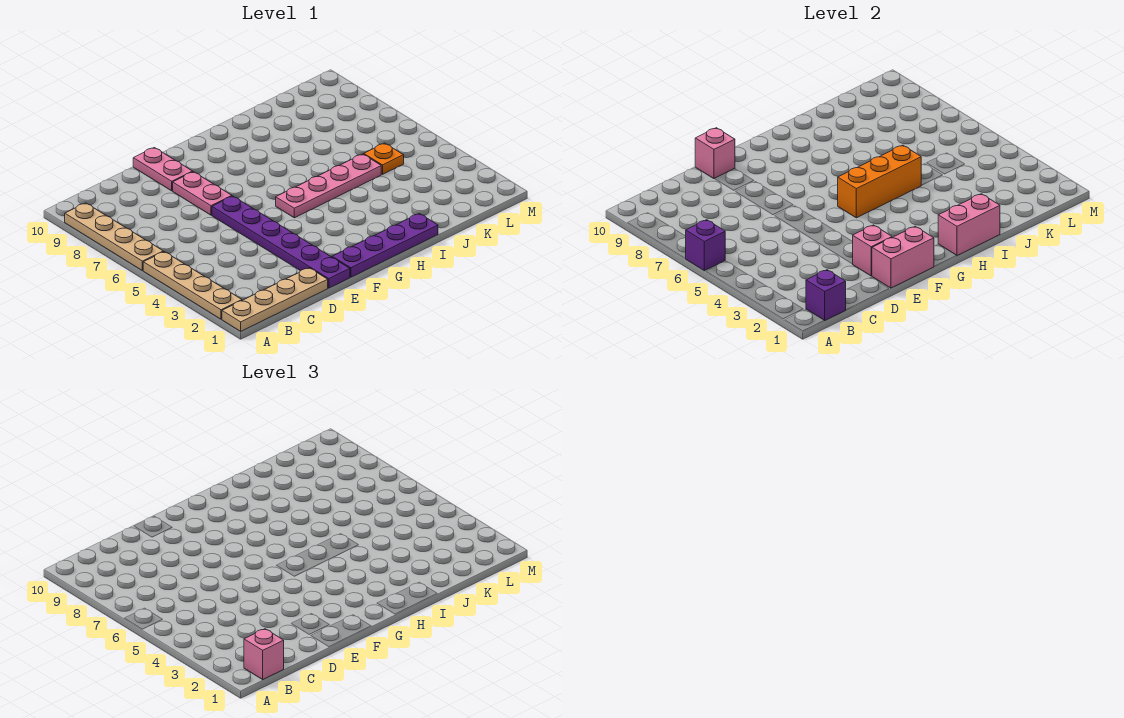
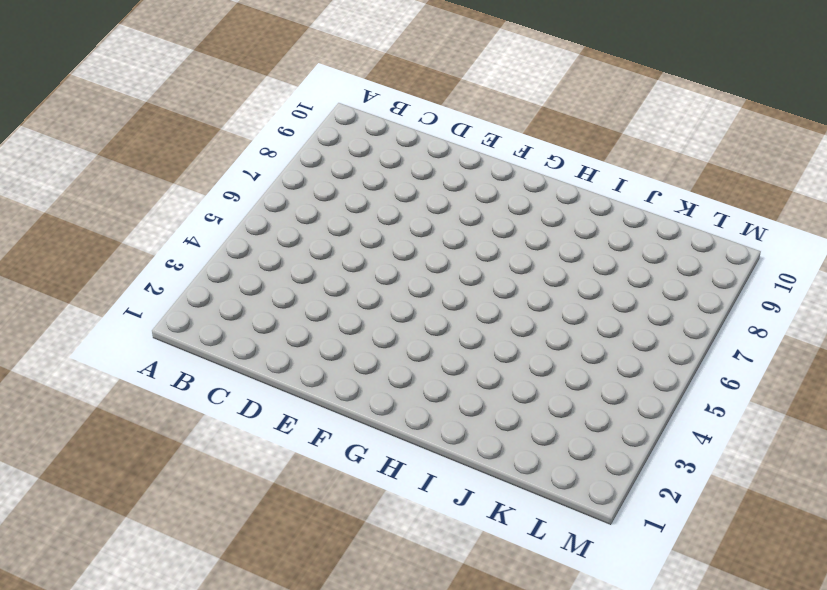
none -> tan plate A1:D1 level 1
none -> tan plate A2:A5 level 1
none -> tan plate A6:A9 level 1

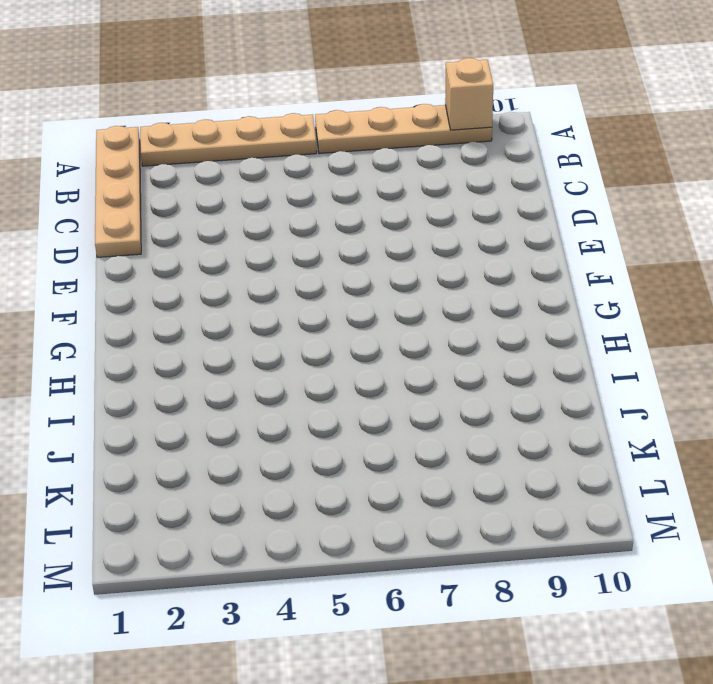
tan brick A9 level 2 -> none
none -> purple plate E1:E6 level 1
none -> pink plate E7:E8 level 1
none -> pink plate E9:E10 level 1

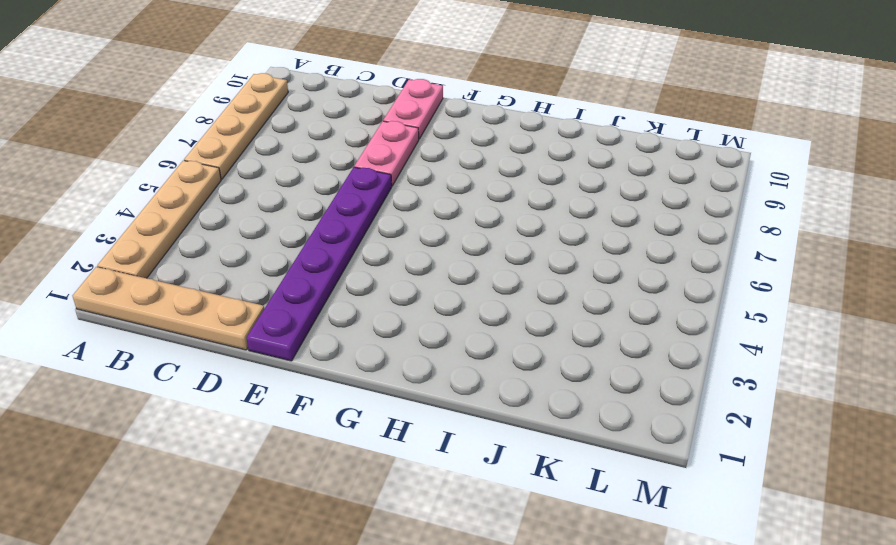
none -> purple plate F1:I1 level 1
none -> pink plate G5:J5 level 1
none -> orange plate K5 level 1

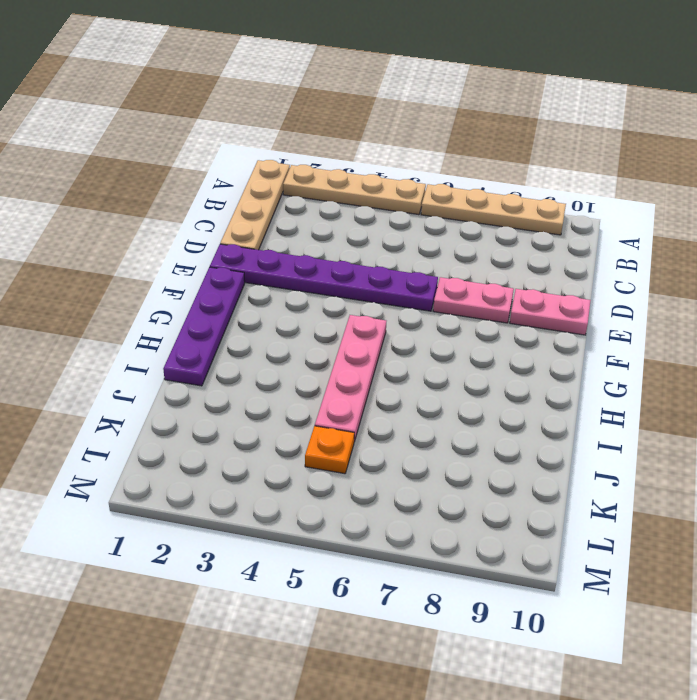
none -> purple brick A6 level 2
none -> purple brick B1 level 2
none -> pink brick E1:F1 level 2

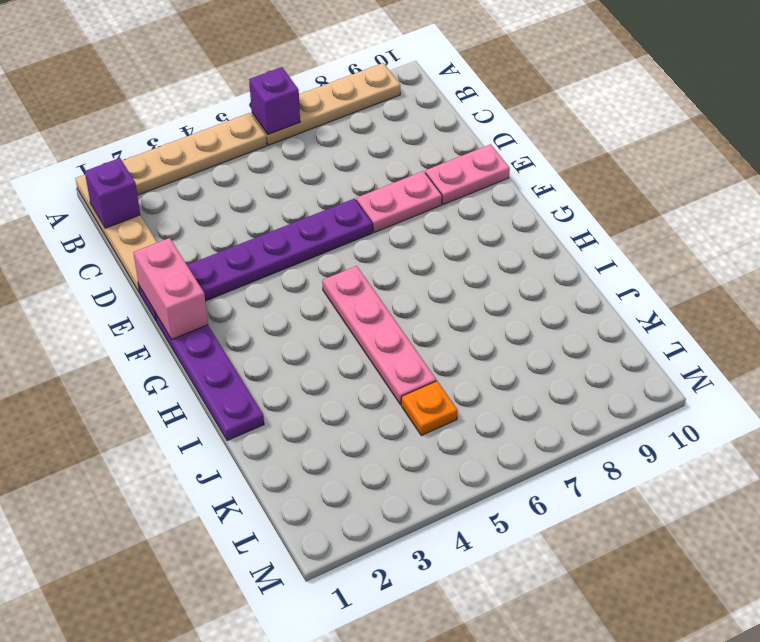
none -> pink brick E2 level 2
none -> pink brick E10 level 2
none -> orange brick G5:I5 level 2

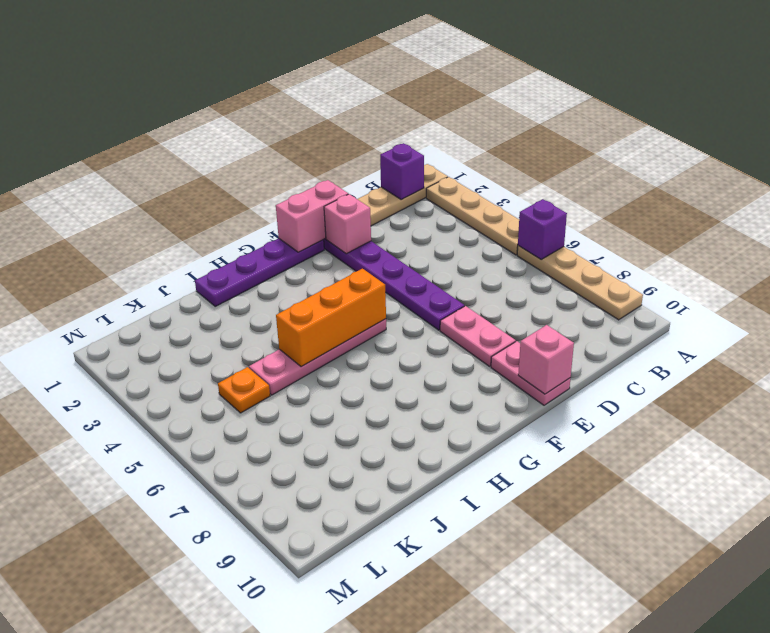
none -> pink brick H1:I1 level 2
none -> pink brick B1 level 3

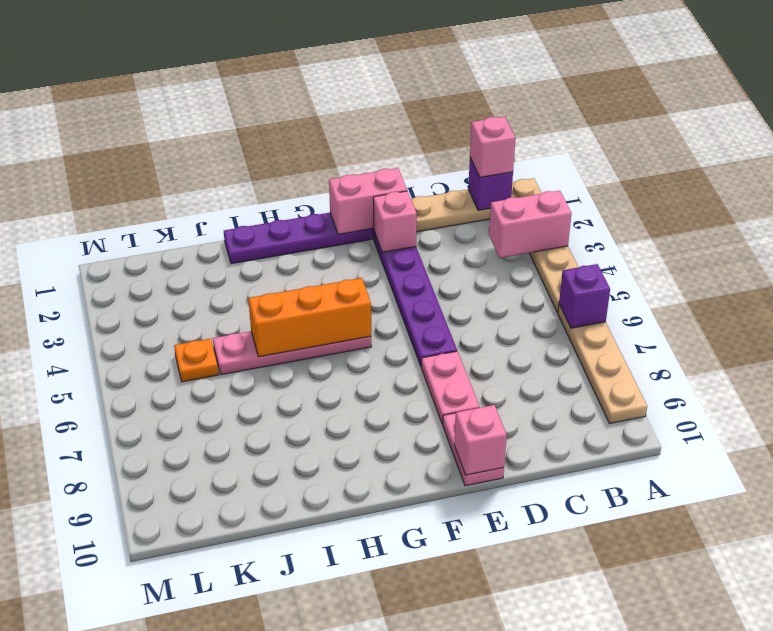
pink brick A3:B3 level 2 -> pink brick H1:I1 level 2

